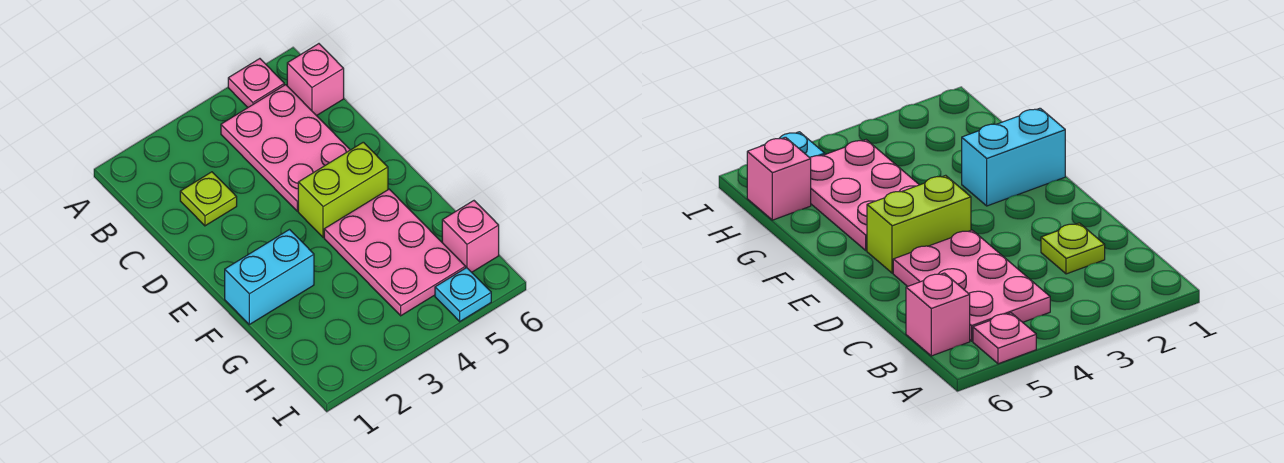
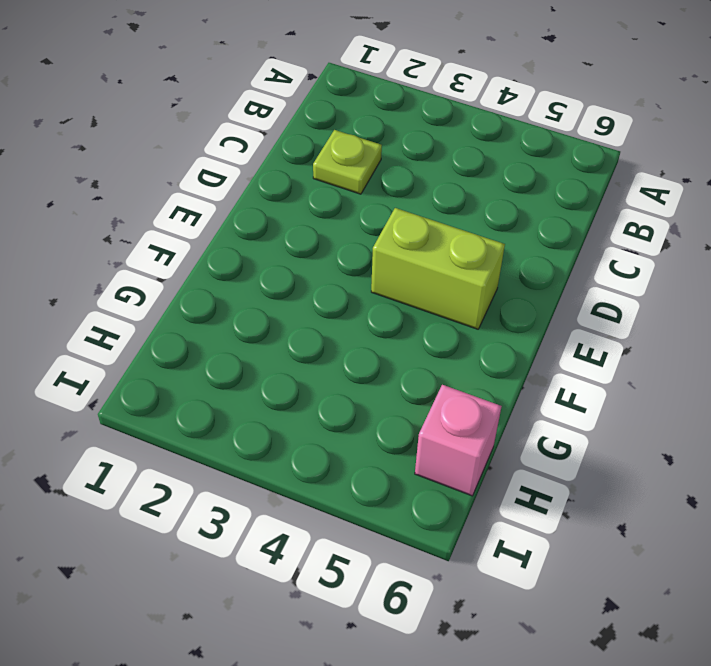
none -> pink plate A5 level 1
none -> pink plate B4:D5 level 1

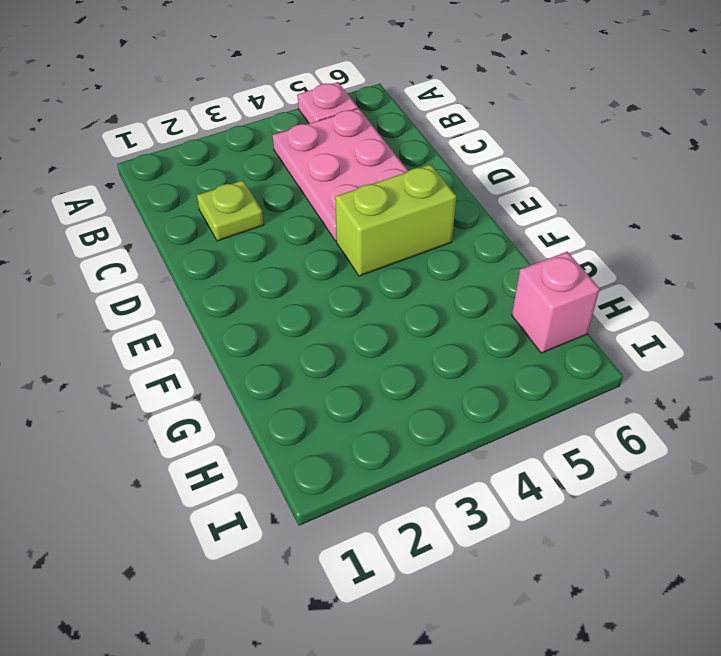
none -> pink brick B6 level 1
none -> cyan brick F1:F2 level 1

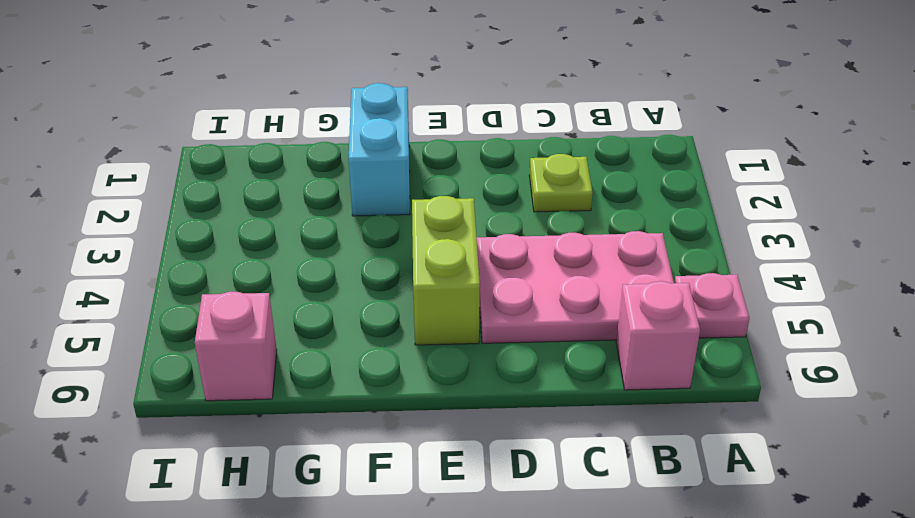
none -> pink plate F4:H5 level 1
none -> cyan plate I5 level 1

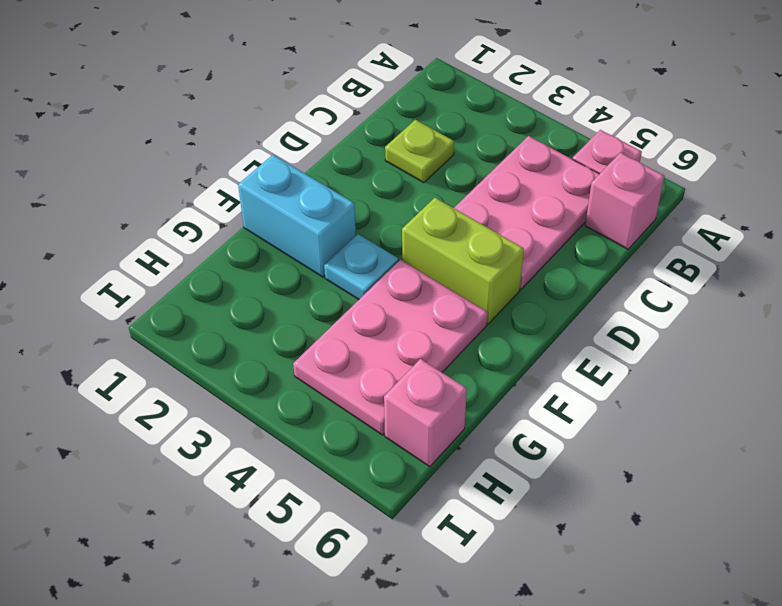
cyan plate F3 level 1 -> cyan plate I5 level 1

